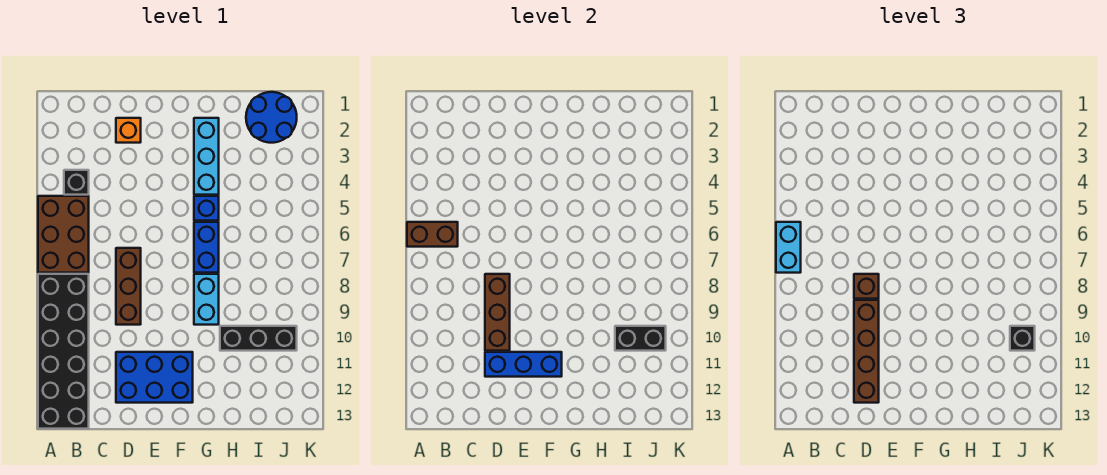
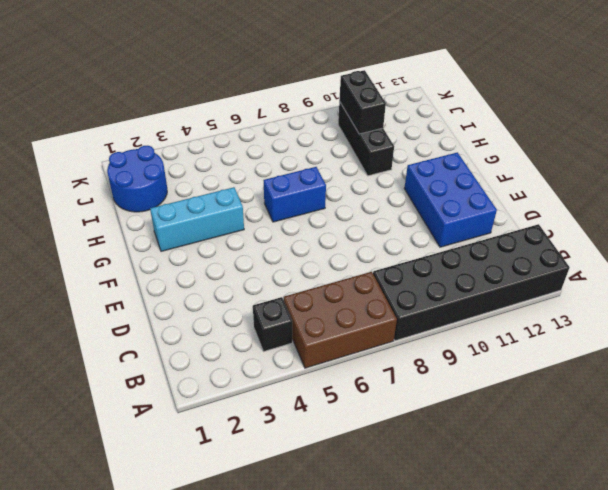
none -> orange brick D2 level 1
none -> brown brick D7:D9 level 1
none -> blue brick G5 level 1

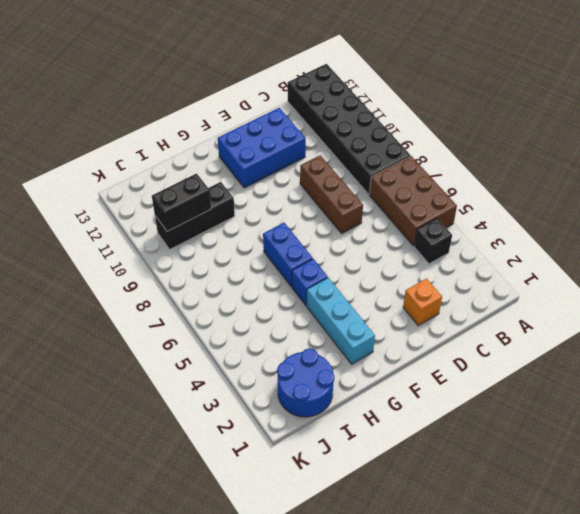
none -> cyan brick G8:G9 level 1
none -> brown brick A6:B6 level 2
none -> brown brick D8:D10 level 2

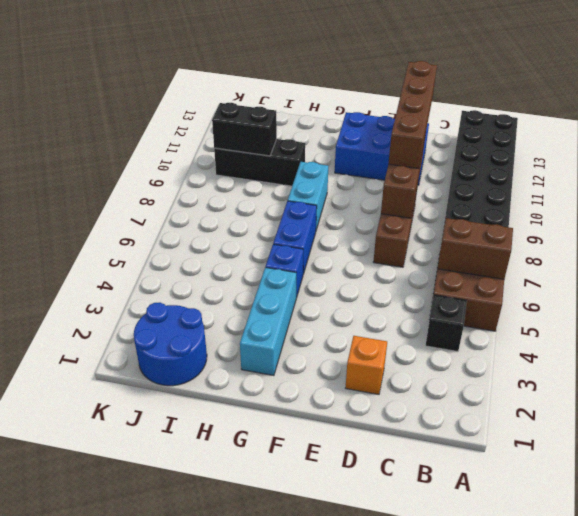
none -> blue brick D11:F11 level 2
none -> cyan brick A6:A7 level 3
none -> brown brick D8 level 3

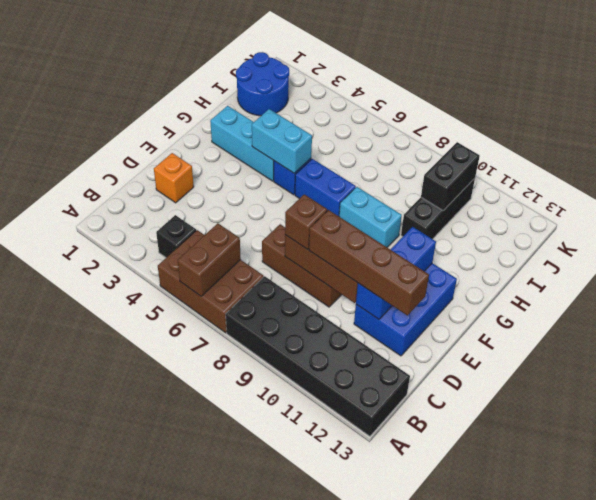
cyan brick G4:G5 level 2 -> cyan brick A6:A7 level 3
none -> black brick J10 level 3

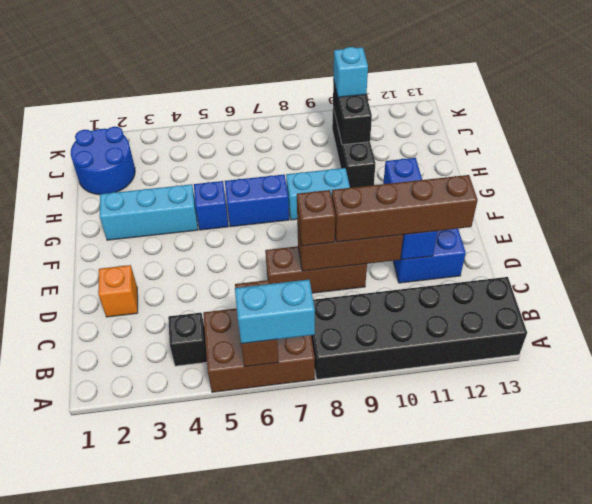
cyan brick J10 level 3 -> black brick J10 level 3

